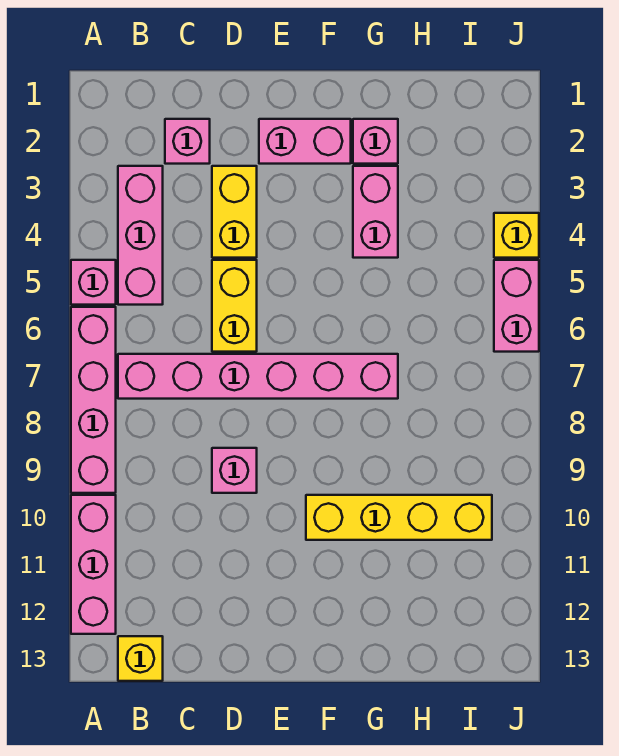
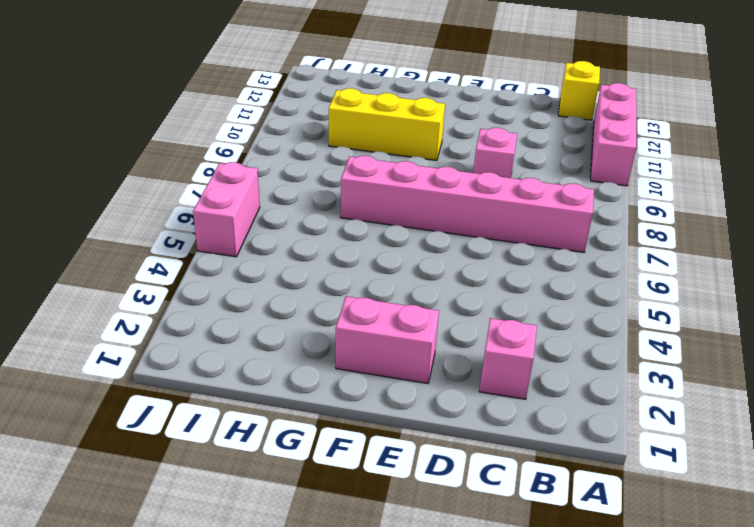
yellow brick F10:H10 level 1 -> yellow brick F10:I10 level 1
none -> pink brick A5 level 1
none -> pink brick A6:A9 level 1
none -> pink brick B3:B5 level 1

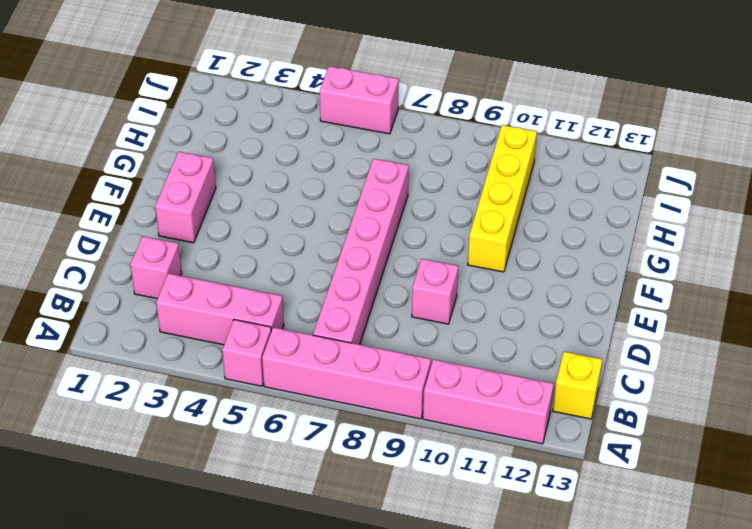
none -> yellow brick D3:D4 level 1
none -> yellow brick D5:D6 level 1
none -> pink brick G2 level 1

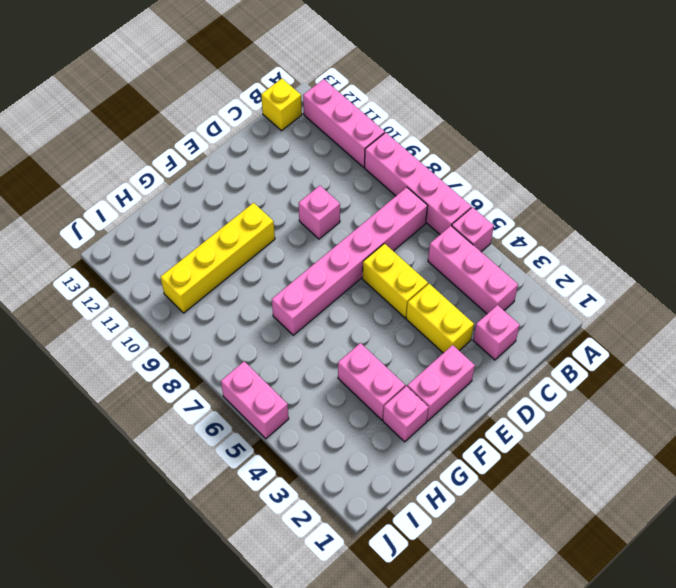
none -> yellow brick J4 level 1

